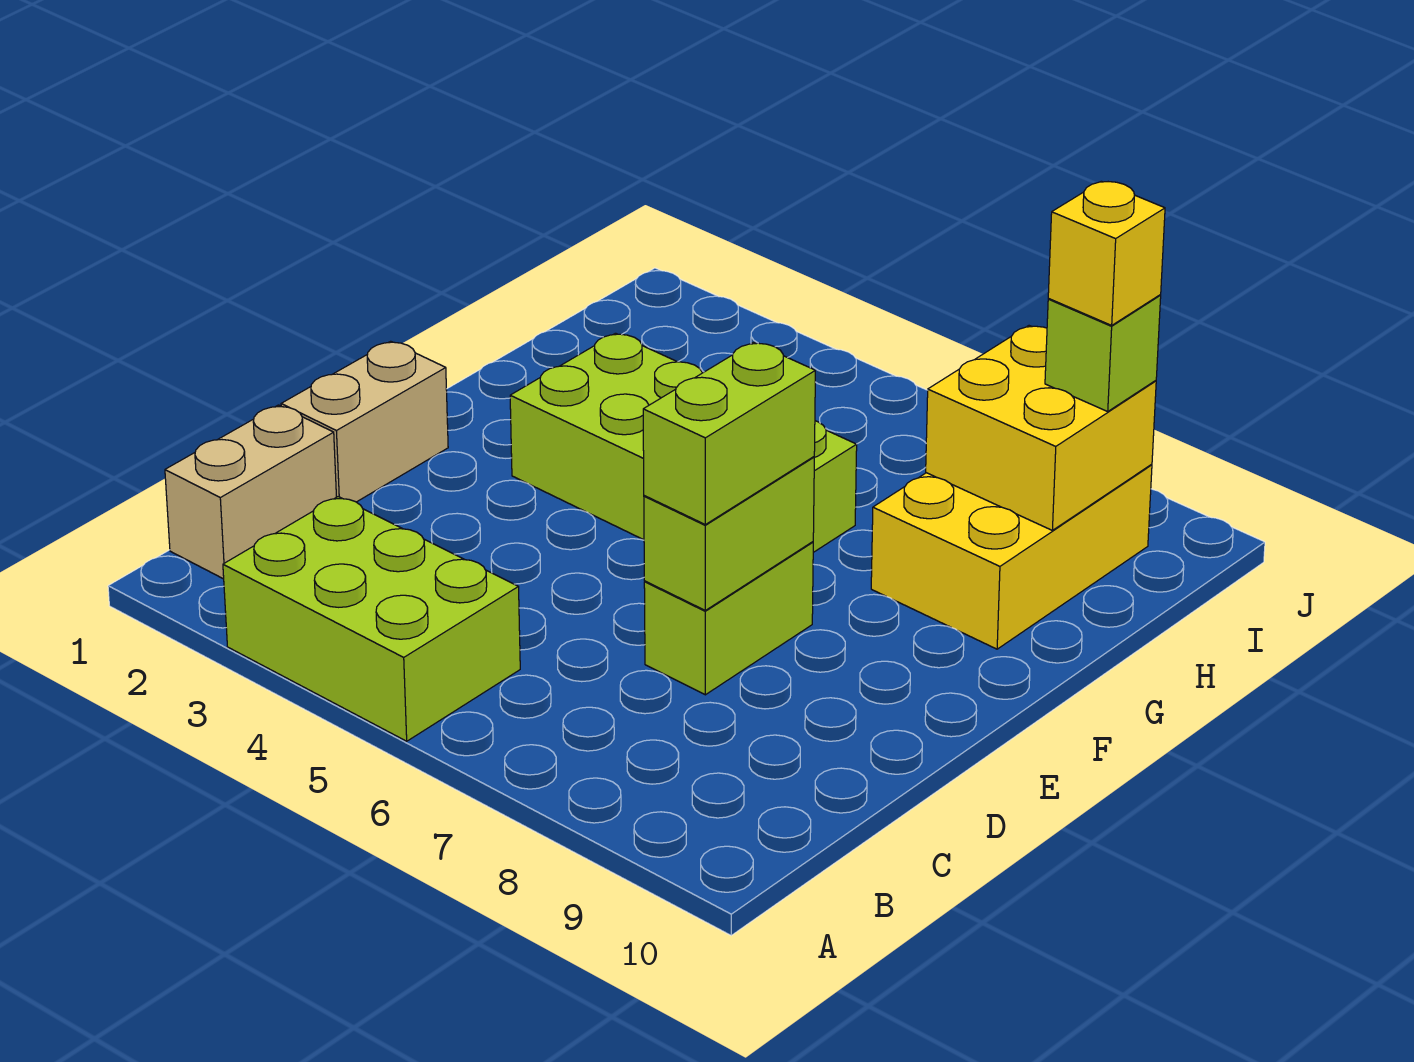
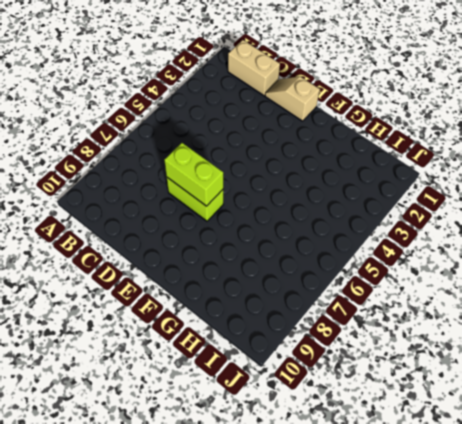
tan slope D1:E1 level 1 top E -> tan brick D1:E1 level 1
none -> lime brick A3:B5 level 1
none -> lime brick F3:G6 level 1

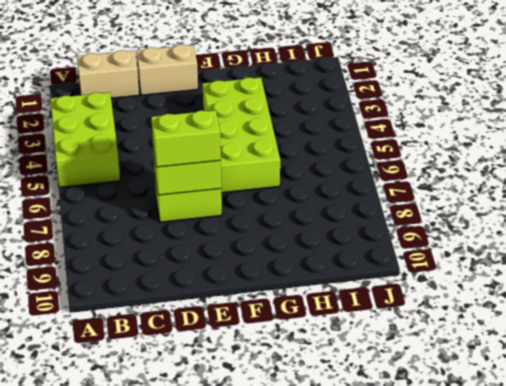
none -> yellow brick G8:I9 level 1
none -> yellow brick H8:I9 level 2

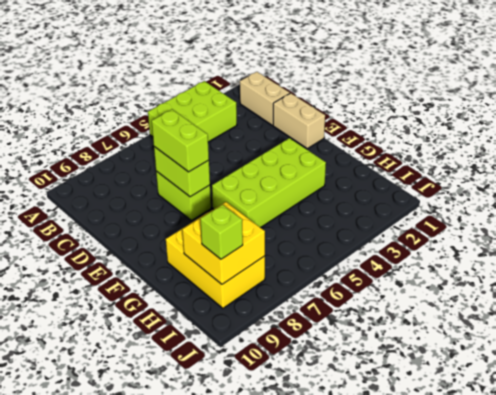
none -> yellow brick I9 level 4

